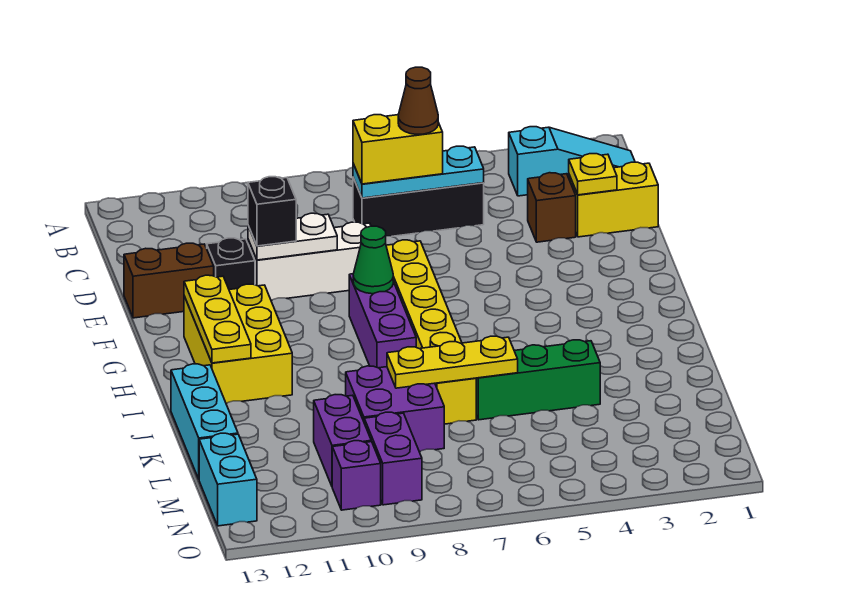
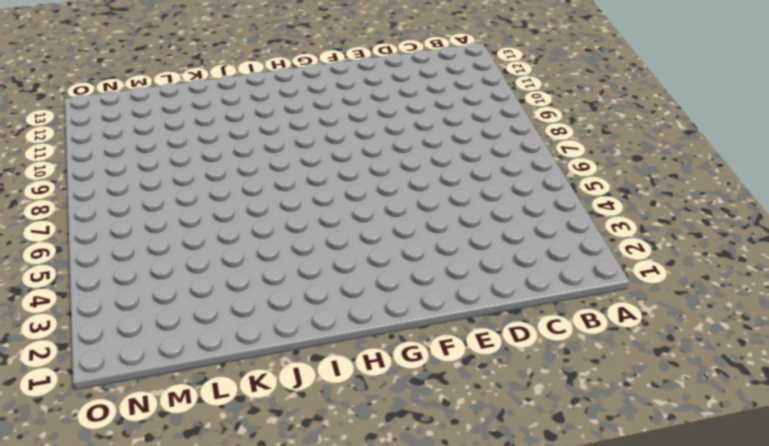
none -> cyan slope B1:B3 level 1 top 3
none -> black brick C5:C7 level 1
none -> yellow brick D1:D2 level 1

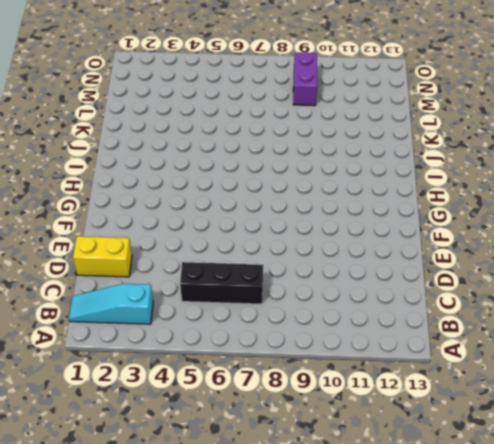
none -> brown brick D3 level 1
none -> white brick E8:E10 level 1
none -> black brick E11 level 1

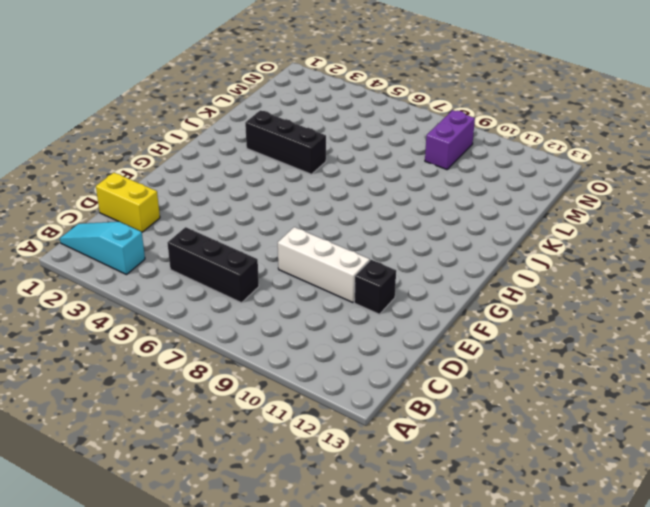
black brick J3:J5 level 1 -> none
none -> brown brick D3 level 1
none -> brown brick E12:E13 level 1
none -> yellow brick F7:K7 level 1

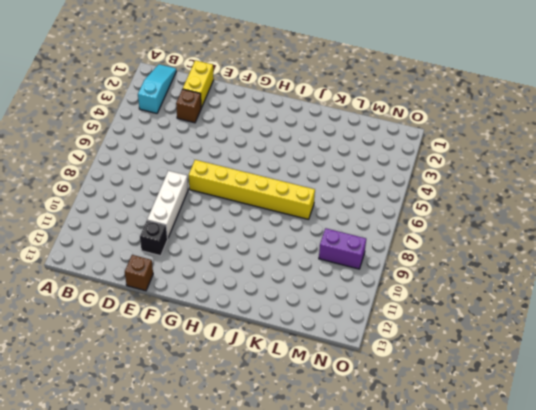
brown brick E13 level 1 -> brown brick E12:E13 level 1
none -> black brick C5:C7 level 1
none -> purple brick G8:I8 level 1
none -> yellow brick G11:I12 level 1

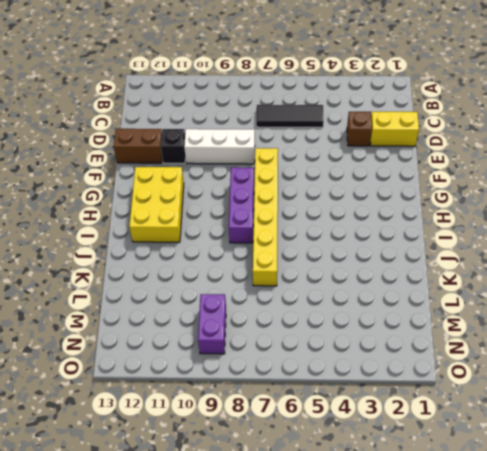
black tile C5:C7 level 1 -> black brick C5:C7 level 1
none -> cyan slope B1:B3 level 1 top 3
none -> cyan brick J13:L13 level 1
none -> green brick K4:K6 level 1

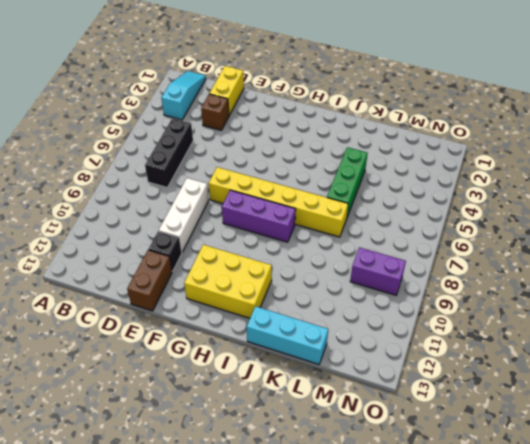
none -> purple brick K8:L9 level 1
none -> purple brick L10:M10 level 1
none -> cyan brick M13:N13 level 1

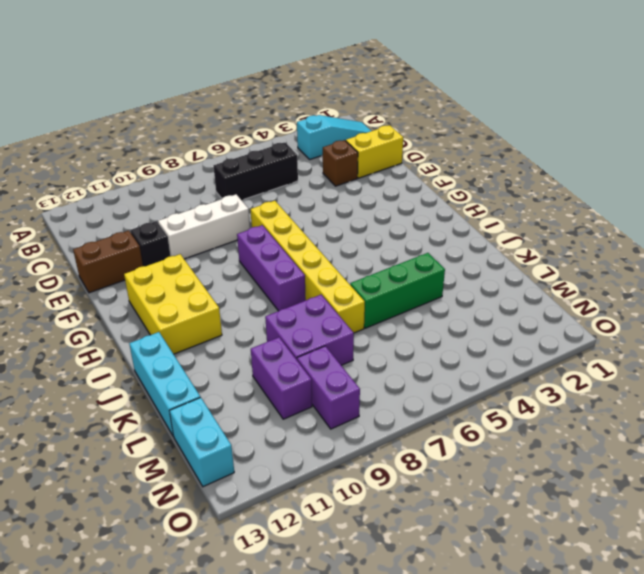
none -> purple brick N10 level 1
none -> cyan plate C5:C7 level 2
none -> yellow plate D2 level 2

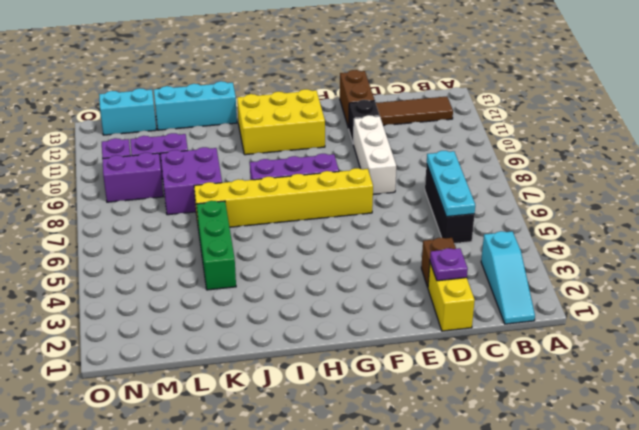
brown tile B12:D12 level 1 -> none
purple plate D2 level 2 -> yellow plate D2 level 2
none -> white plate E9:E10 level 2
none -> green cone G8 level 2
none -> yellow plate G12:I12 level 2

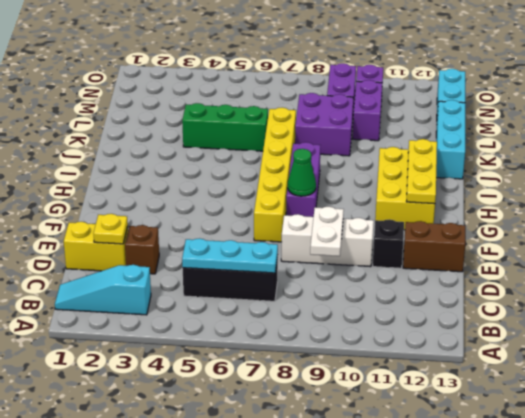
white plate D9:E9 level 2 -> white plate E9:E10 level 2
none -> yellow plate K6:K8 level 2
none -> yellow brick C6:C7 level 3
none -> black brick E10 level 3

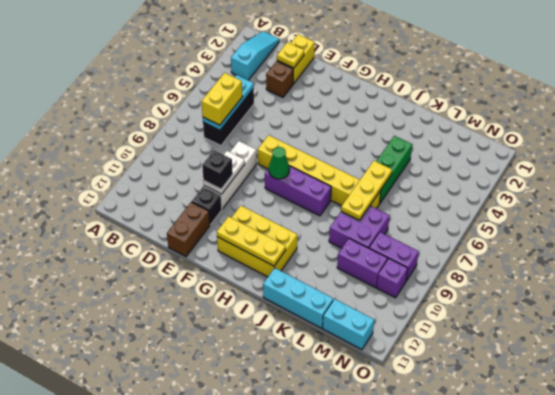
none -> brown cone C6 level 4

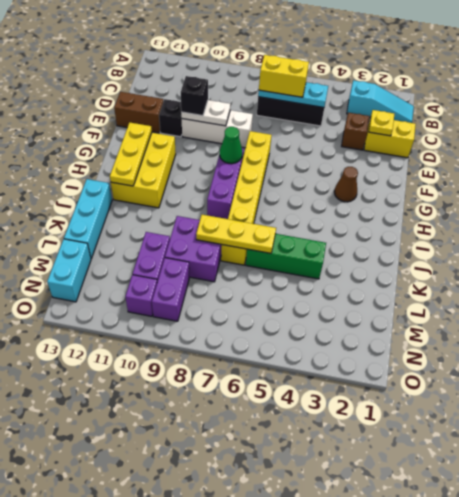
brown cone G3 level 1 -> brown cone C6 level 4

